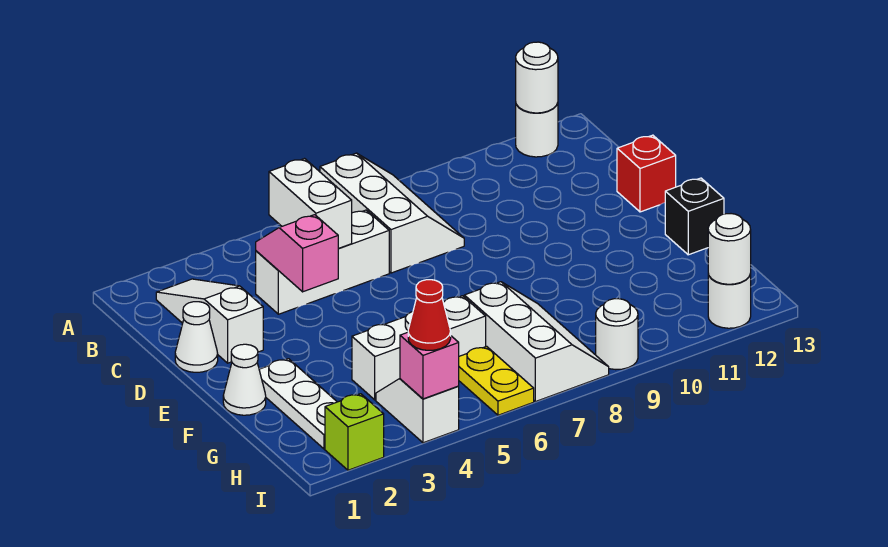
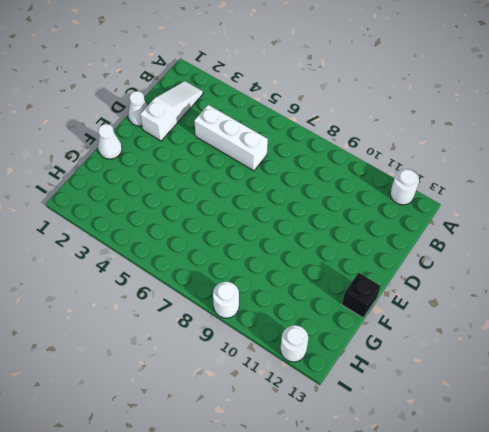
none -> white slope A7:C8 level 1 top 7
none -> red brick D13 level 1
none -> white plate F2:H2 level 1

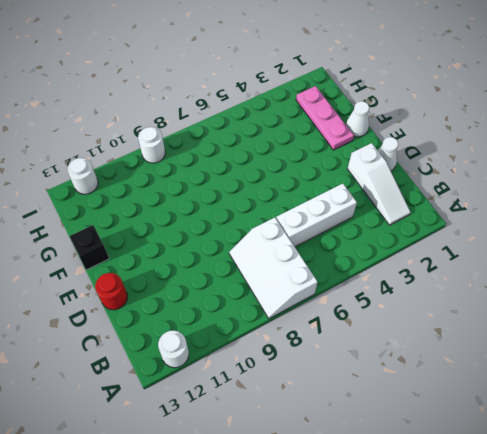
red round brick D13 level 1 -> red brick D13 level 1
pink plate F2:H2 level 1 -> white plate F2:H2 level 1
none -> white brick G4:G6 level 1
none -> white slope G7:I8 level 1 top 7
none -> white slope H4:I4 level 1 top I

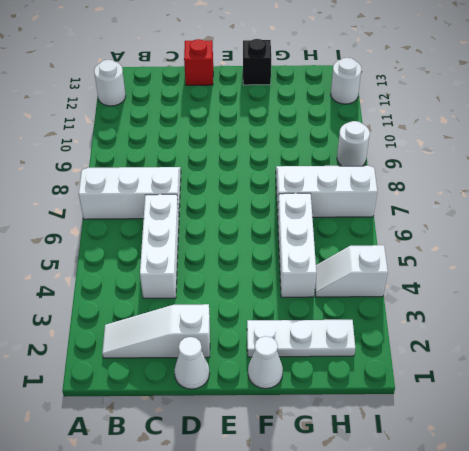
none -> yellow plate H6:I6 level 1
none -> lime brick I2 level 1
none -> white round brick A12 level 2

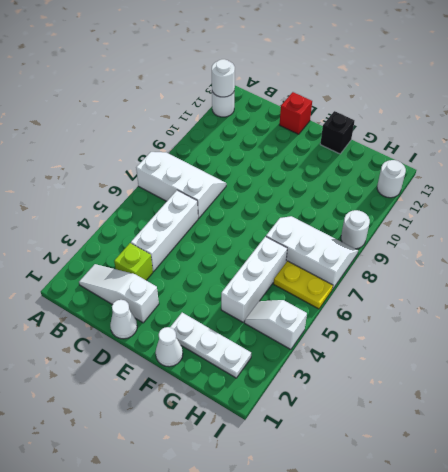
lime brick C3 level 1 -> lime brick I2 level 1
none -> white brick B5:C5 level 2
none -> pink slope C4:D4 level 2 top D
none -> pink brick I4 level 2

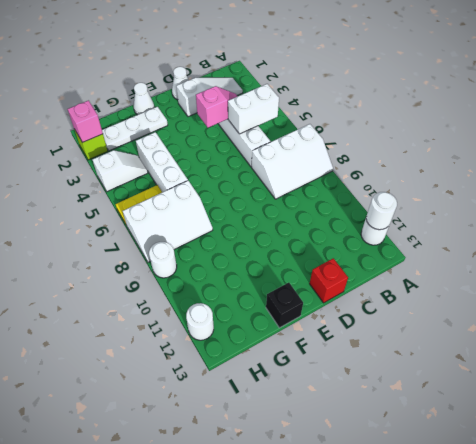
pink brick I2 level 2 -> pink brick I4 level 2
none -> white round brick I12 level 2
none -> red cone I4 level 3

